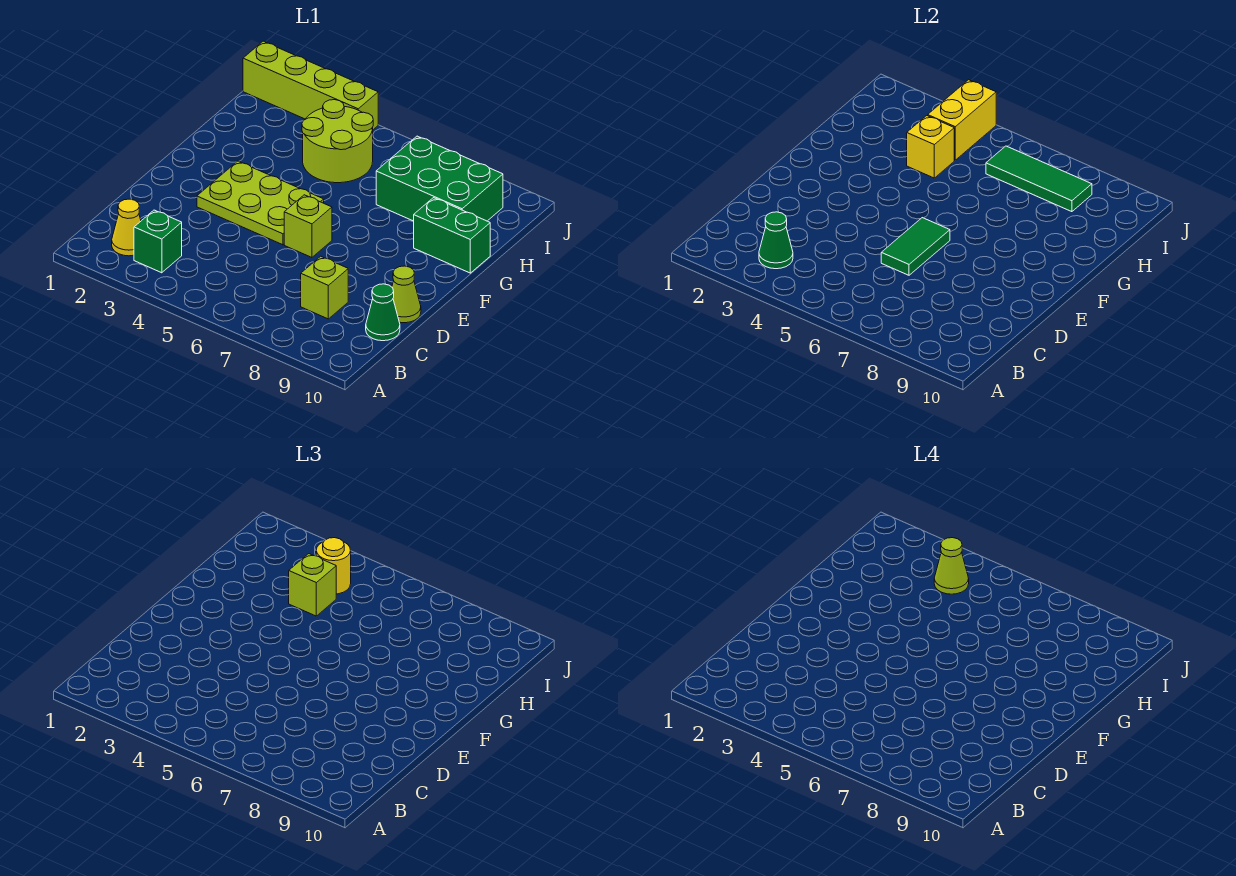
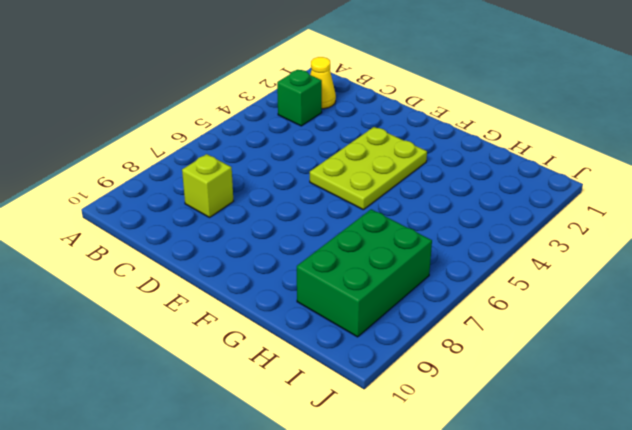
none -> green cone C10 level 1
none -> lime cone D10 level 1
none -> lime brick E6 level 1

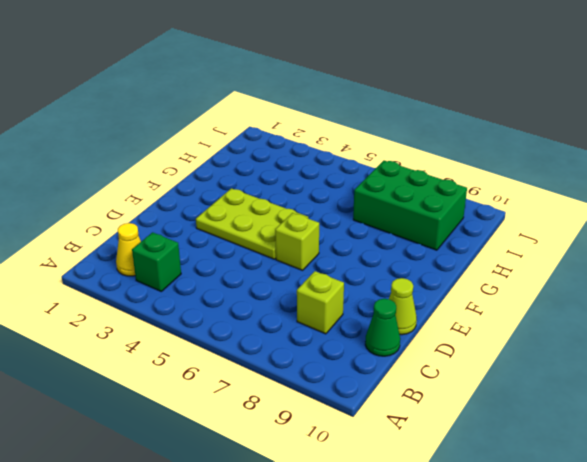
none -> green brick G9:G10 level 1
none -> lime round brick H4:I5 level 1
none -> lime brick J1:J4 level 1

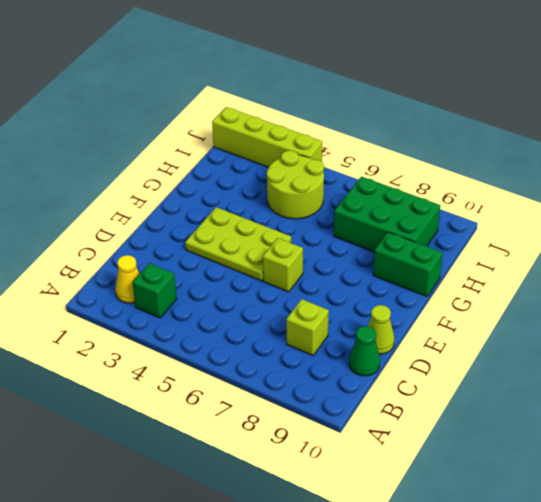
none -> green cone B3 level 2
none -> green tile D6:E6 level 2
none -> yellow brick H4 level 2

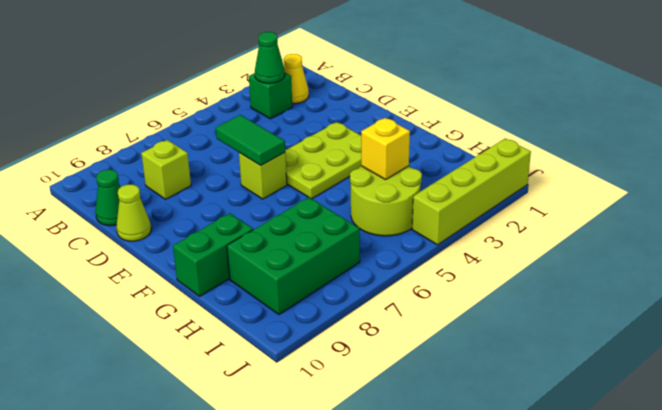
none -> yellow brick I4:J4 level 2
none -> green tile I6:I8 level 2
none -> lime brick H4 level 3

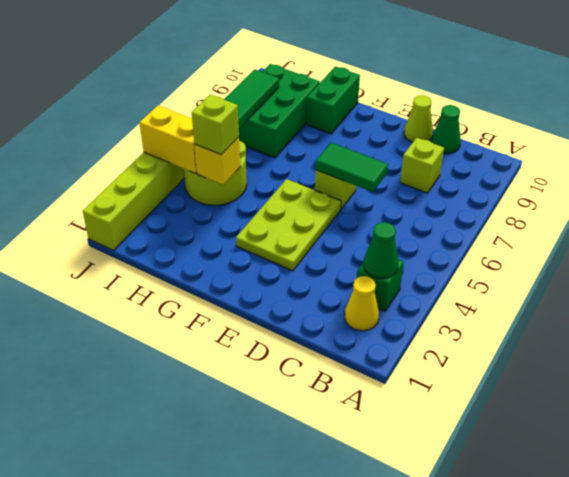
none -> yellow round brick I4 level 3
none -> lime cone I4 level 4

